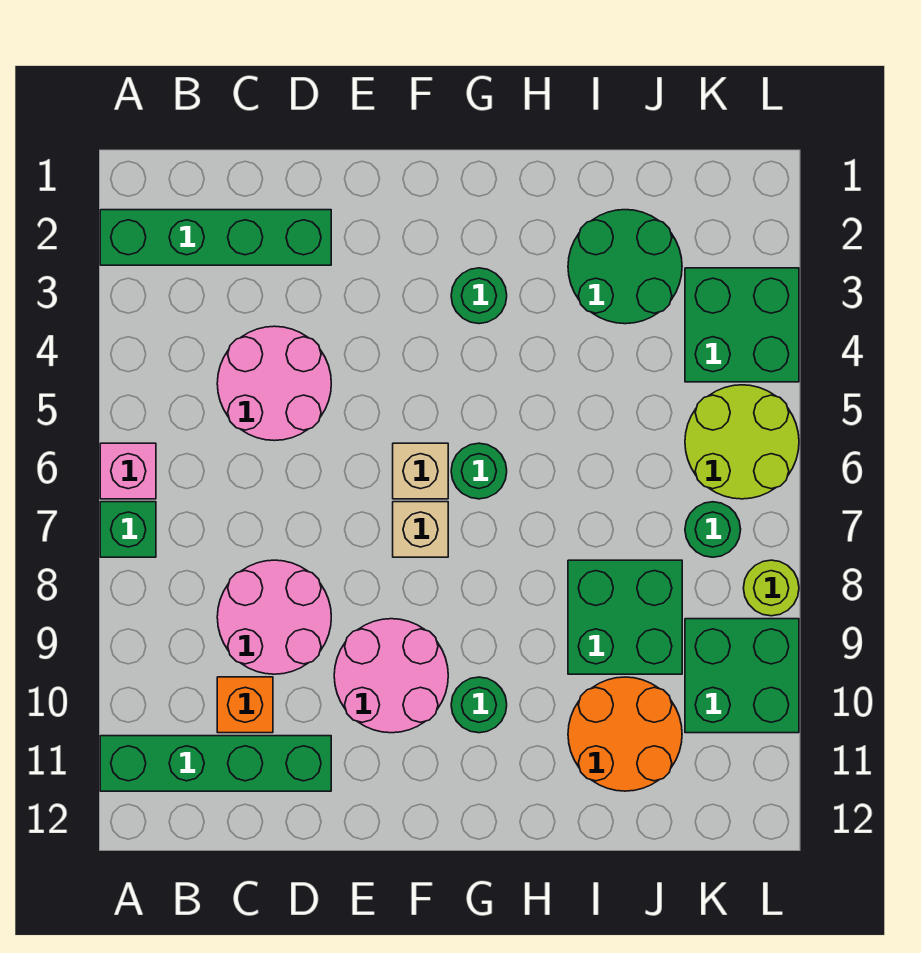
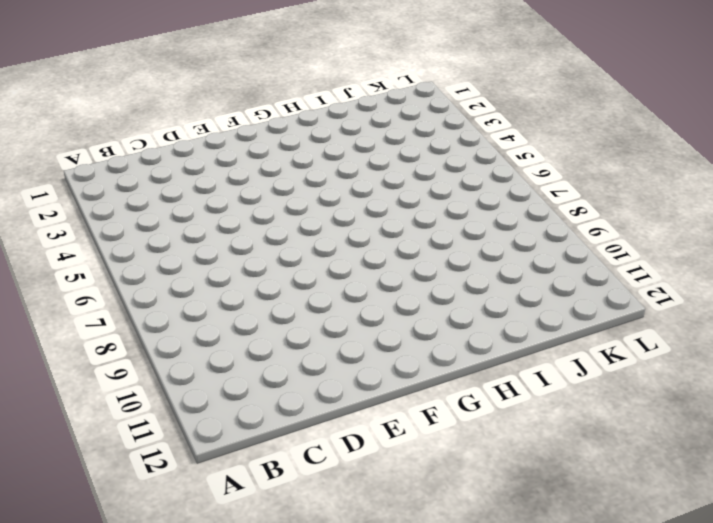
none -> green brick A2:D2 level 1
none -> pink brick A6 level 1
none -> green brick A7 level 1

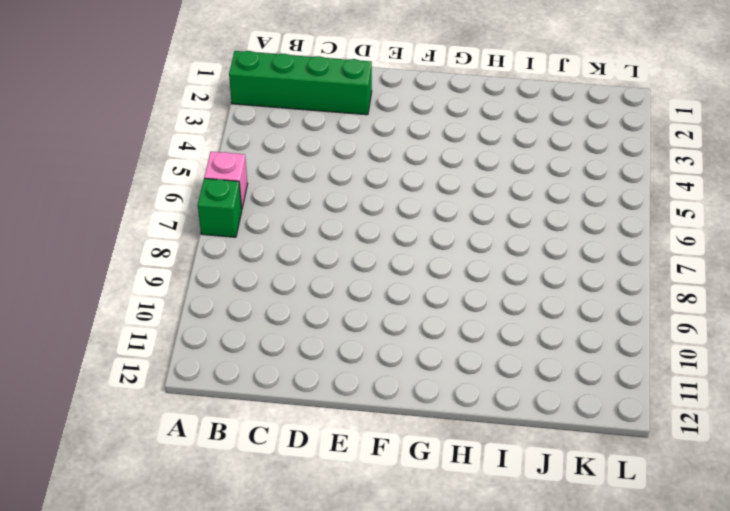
none -> green brick A11:D11 level 1
none -> pink round brick C4:D5 level 1
none -> pink round brick C8:D9 level 1

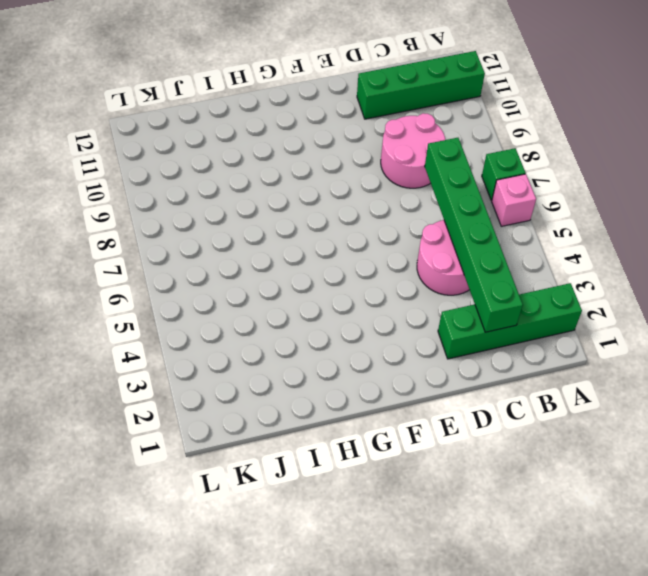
green brick C2:C7 level 2 -> none
none -> orange brick C10 level 1
none -> pink round brick E9:F10 level 1
none -> tan brick F6 level 1

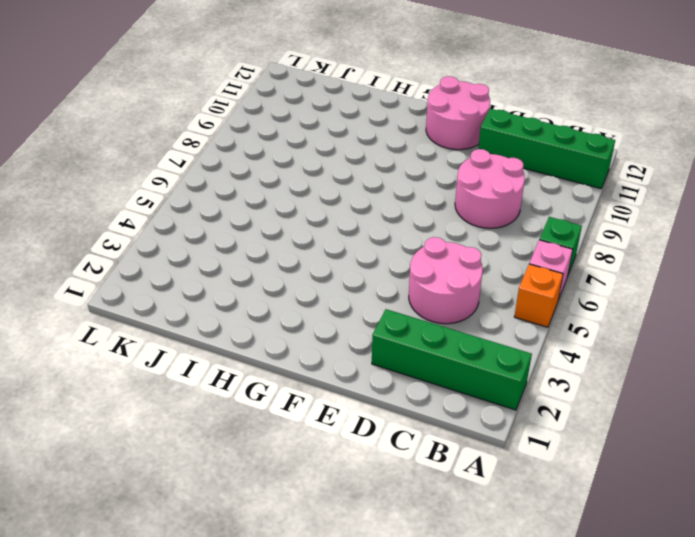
orange brick A5 level 1 -> orange brick C10 level 1
pink round brick E11:F12 level 1 -> pink round brick E9:F10 level 1
none -> tan brick F6 level 1
none -> tan brick F7 level 1
none -> green round brick G3 level 1

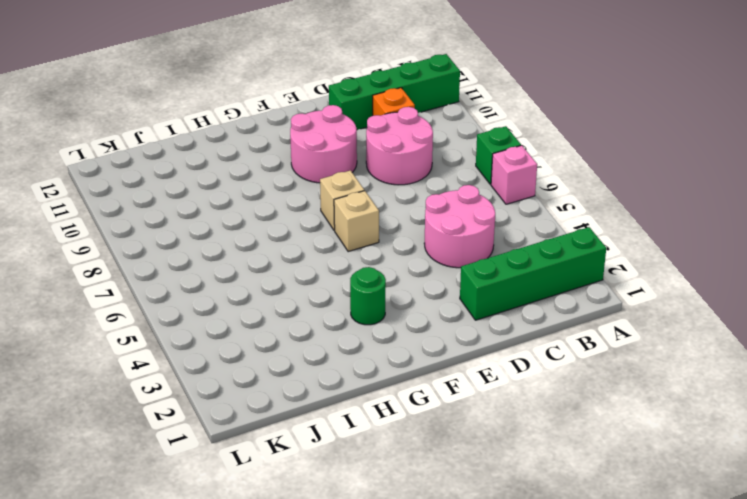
none -> green round brick G6 level 1
none -> green round brick G10 level 1
none -> green round brick I2:J3 level 1

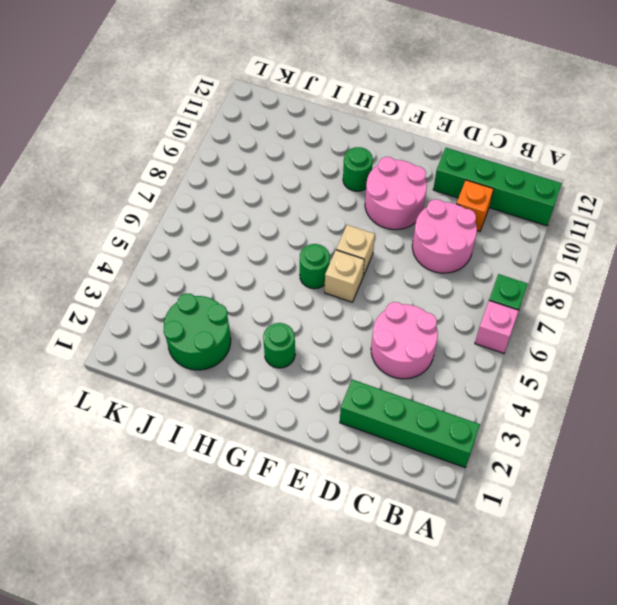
none -> green brick I8:J9 level 1
none -> orange round brick I10:J11 level 1
none -> green brick K3:L4 level 1

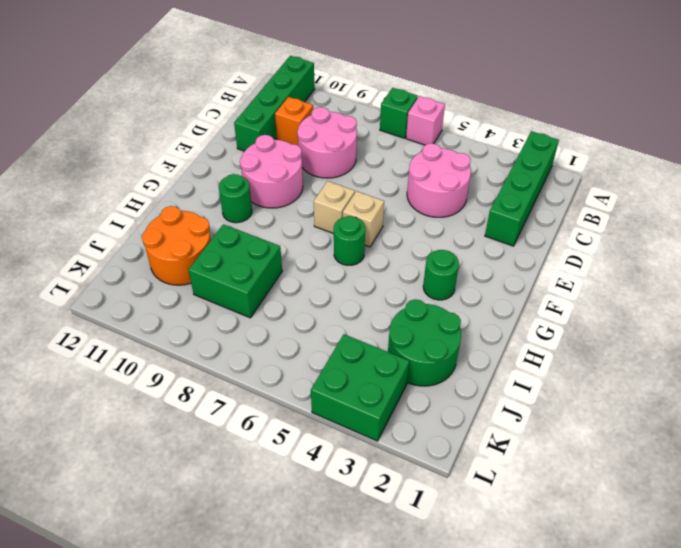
none -> lime round brick K5:L6 level 1
none -> green round brick K7 level 1
none -> green brick K9:L10 level 1

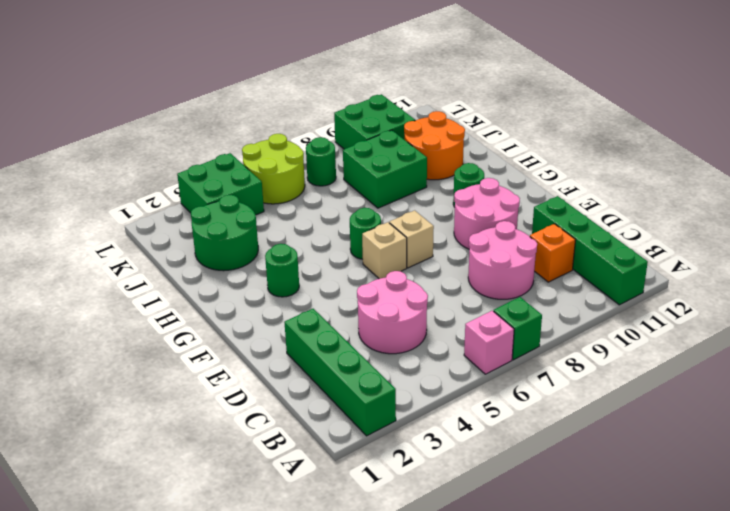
none -> lime round brick L8 level 1

